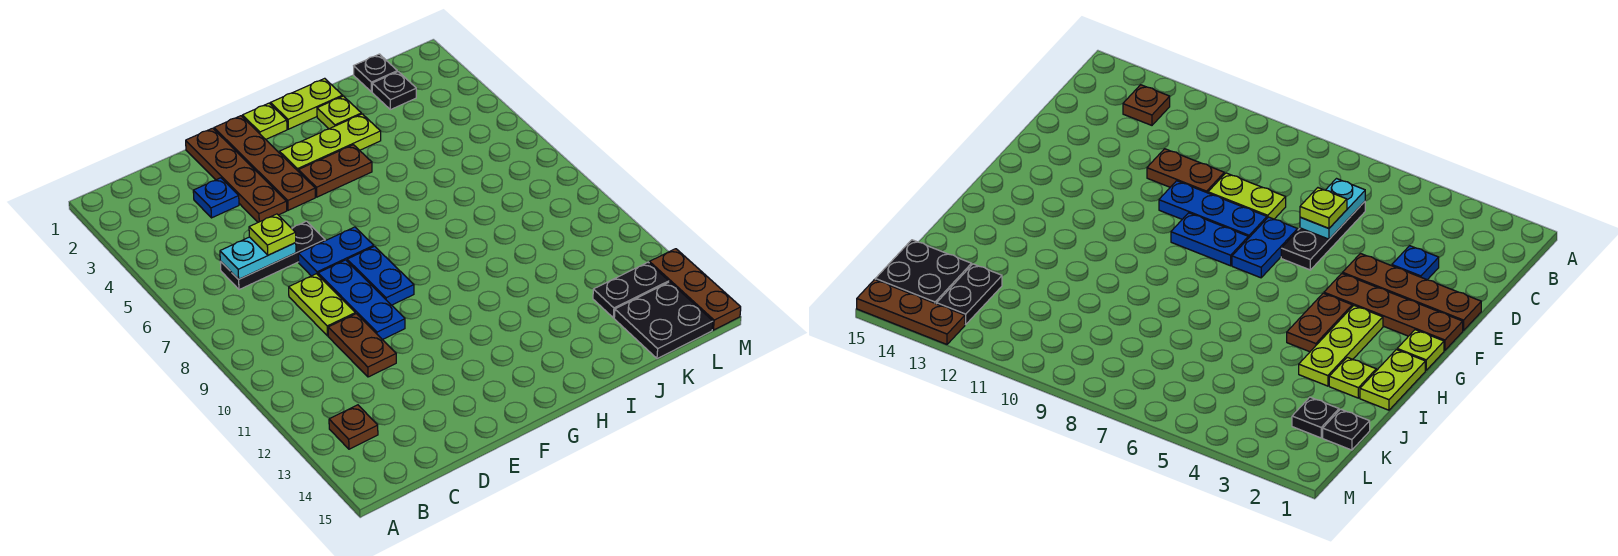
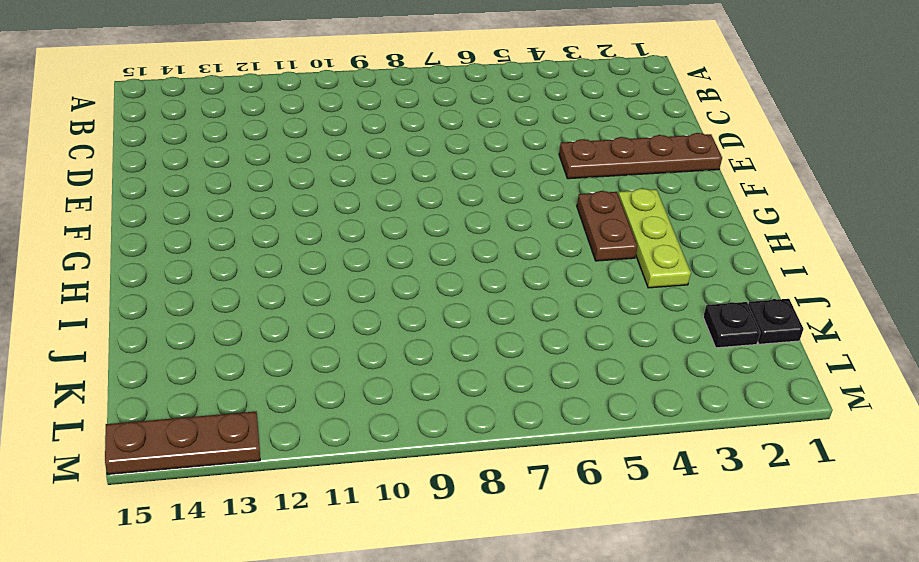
none -> brown plate B13 level 1
none -> black plate C6:E6 level 1
none -> blue plate D3 level 1

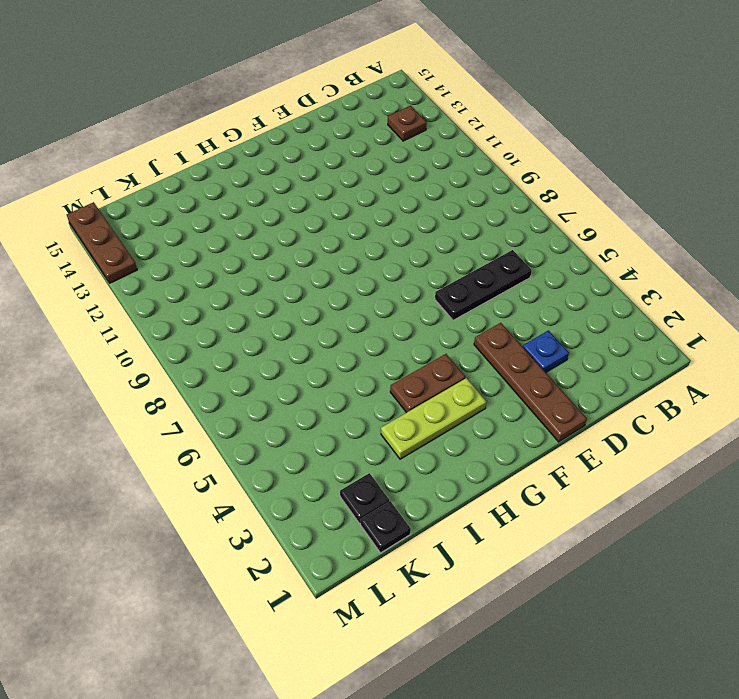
none -> lime plate D8:D9 level 1
none -> brown plate D10:D11 level 1
none -> blue plate E7:F7 level 1

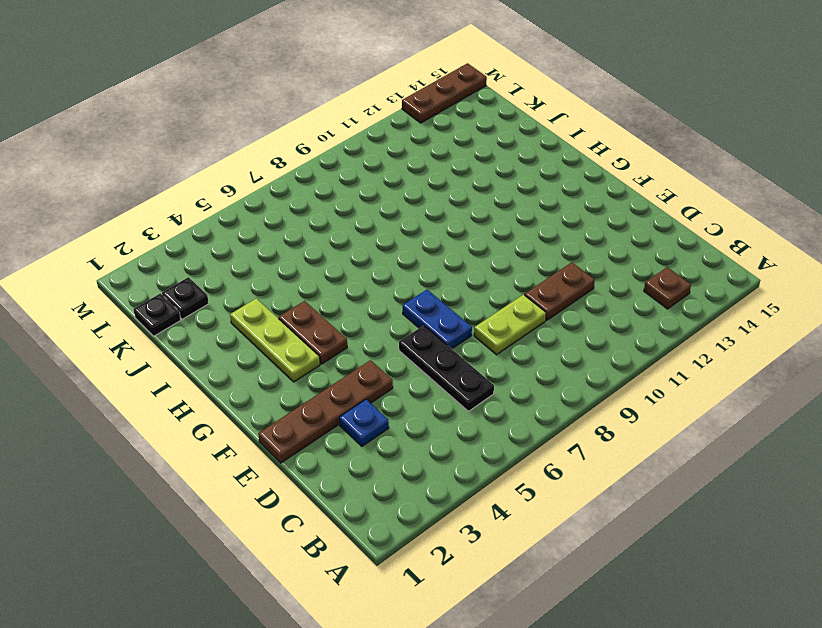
none -> blue plate E8:E10 level 1
none -> brown plate F1:F4 level 1
none -> blue plate F8:F9 level 1

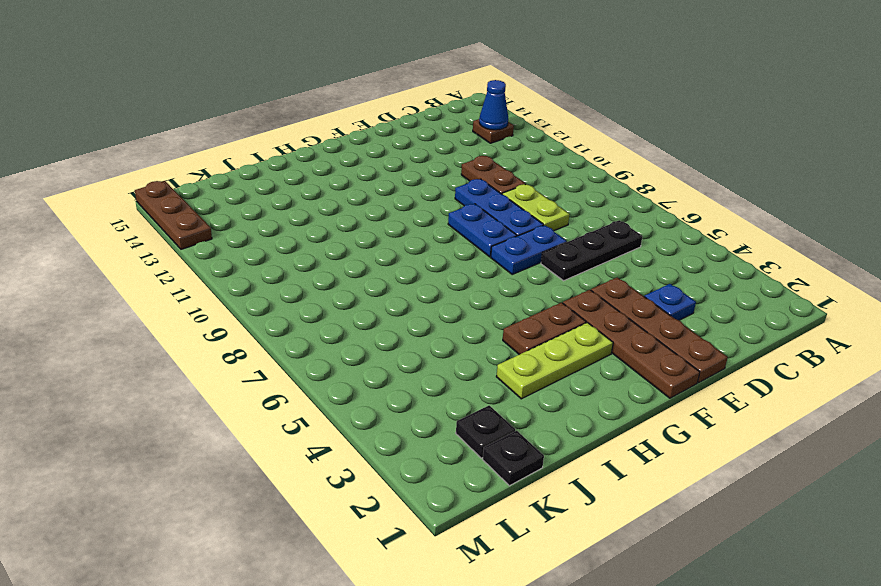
blue cone B13 level 2 -> none
none -> lime plate G1 level 1
none -> lime plate H1:I1 level 1
none -> lime plate I2 level 1

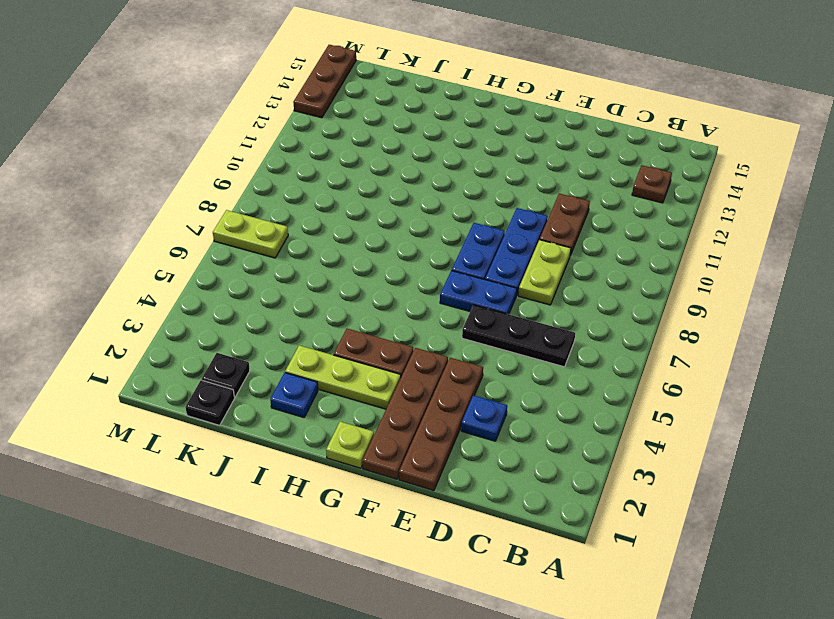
blue plate I2 level 1 -> lime plate I2 level 1
lime plate L7:M7 level 1 -> lime plate H1:I1 level 1
none -> black plate K13:L13 level 1
none -> black plate K14:L15 level 1
none -> cyan plate C6:D6 level 2

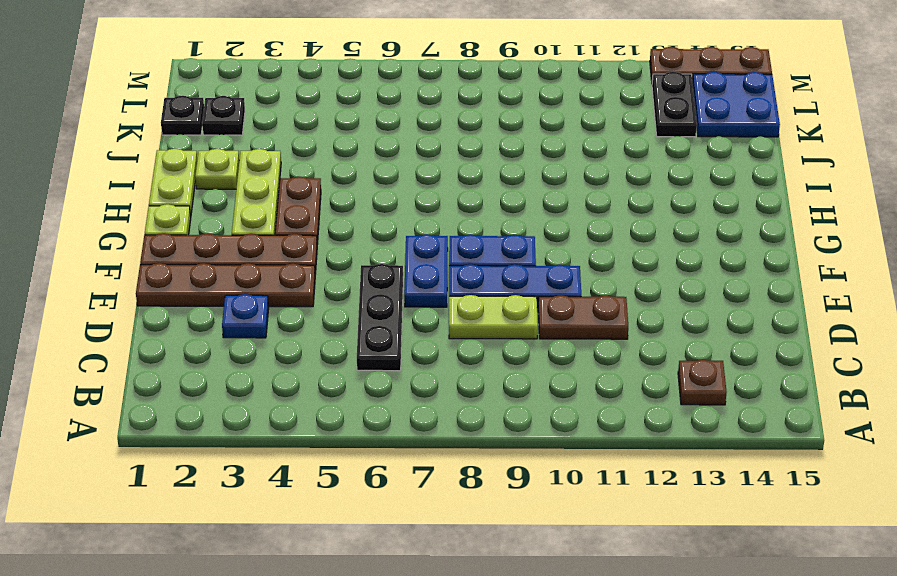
blue plate K14:L15 level 1 -> black plate K14:L15 level 1
none -> cyan plate C6:D6 level 2
none -> lime plate D6 level 3

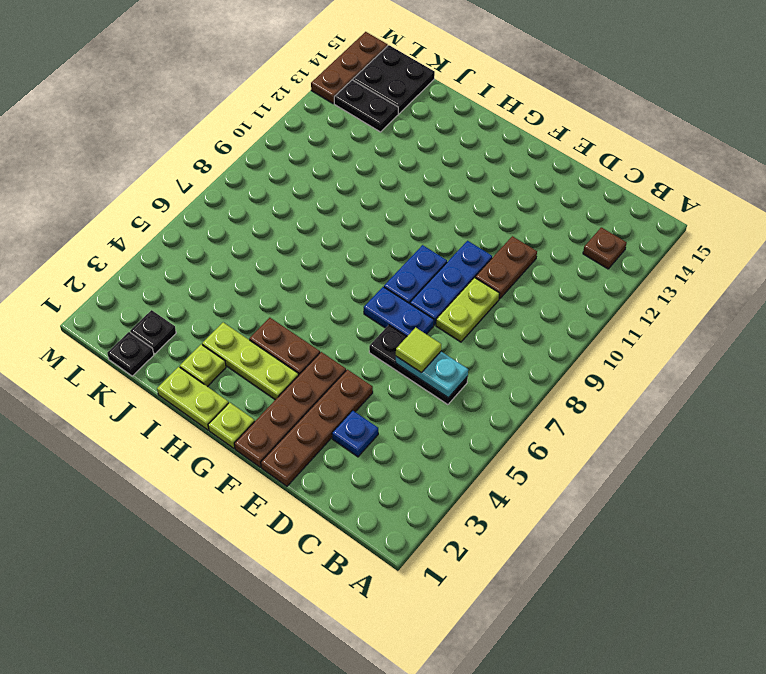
lime tile D6 level 3 -> lime plate D6 level 3

